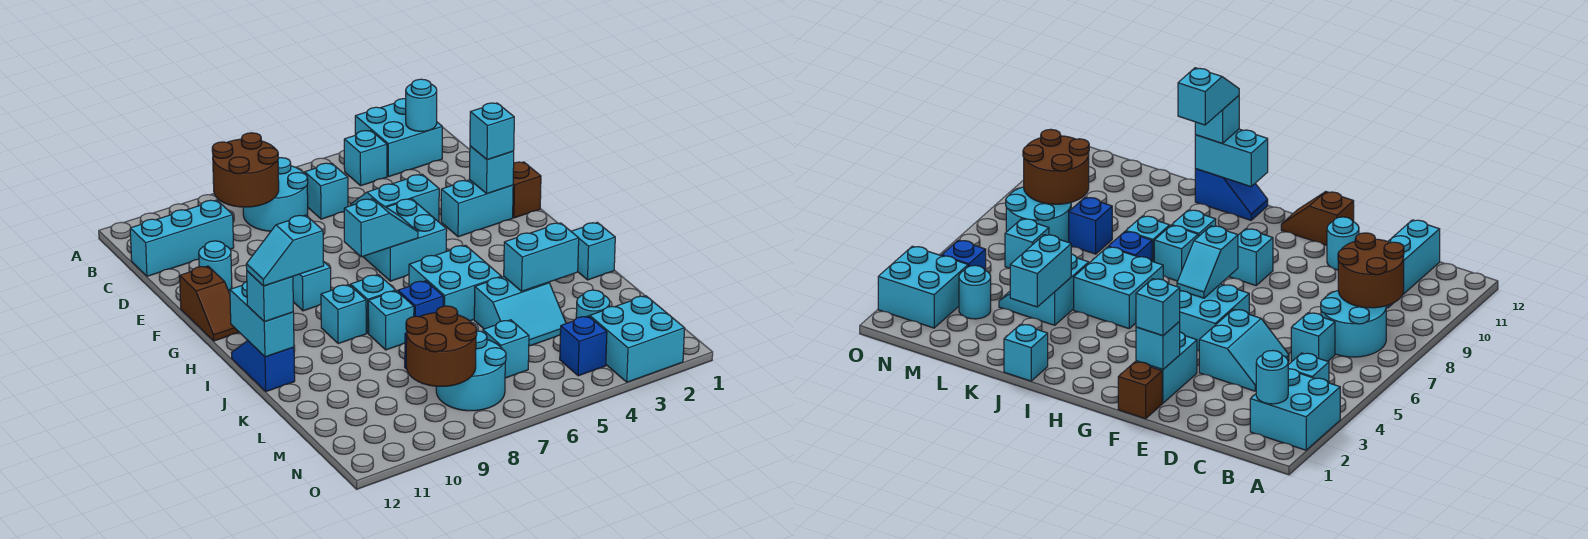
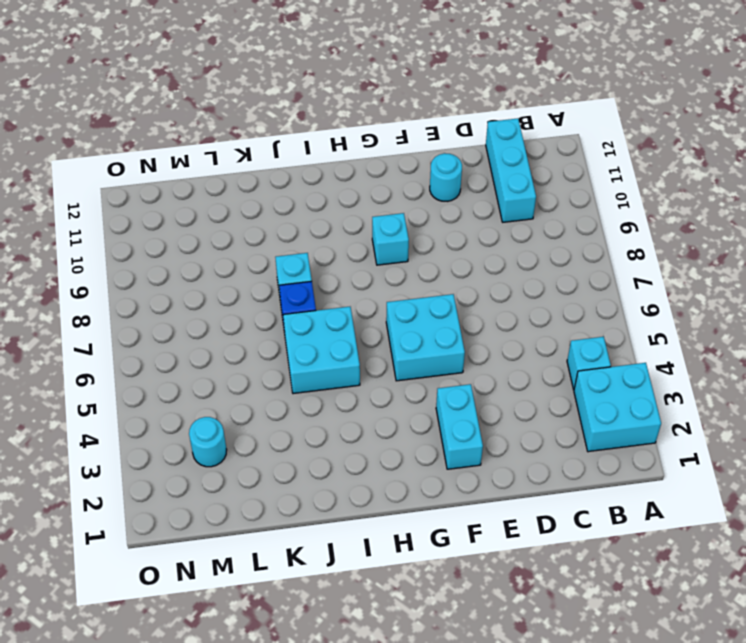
none -> cyan round brick B7:C8 level 1
none -> cyan brick C6 level 1
none -> cyan slope D4:E5 level 1 top E
none -> brown brick F1 level 1

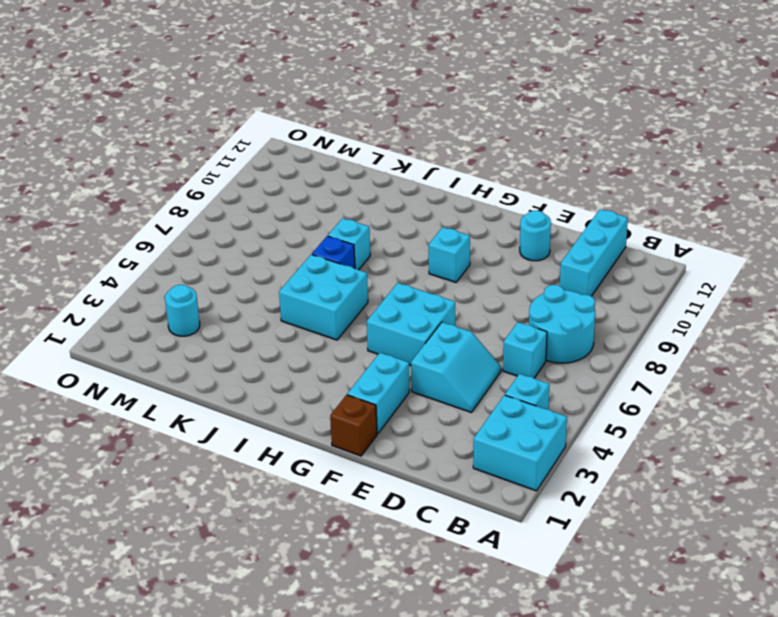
none -> brown slope F12:G12 level 1 top F
none -> cyan brick I8 level 1
none -> cyan brick I9 level 1
none -> blue slope I12:J12 level 1 top J

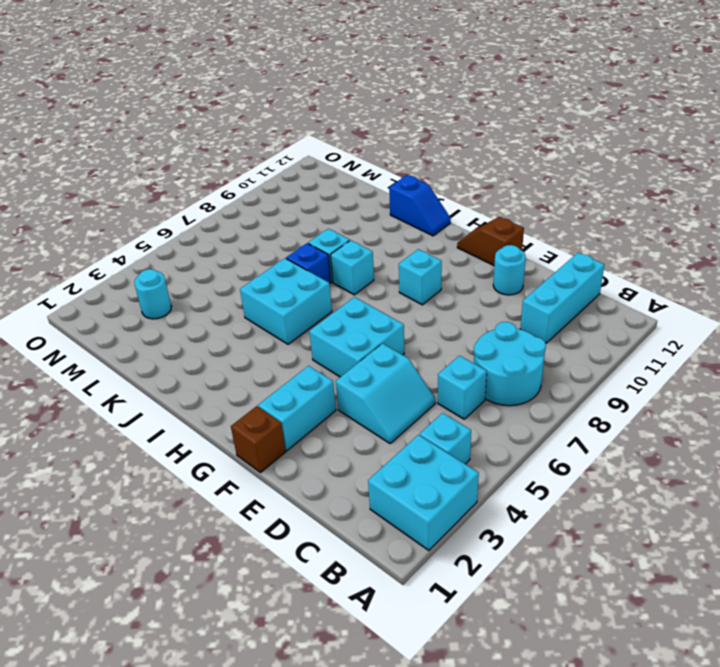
none -> cyan brick I9 level 1
none -> cyan brick J1 level 1
none -> cyan slope K4:L5 level 1 top K
none -> blue brick L8 level 1

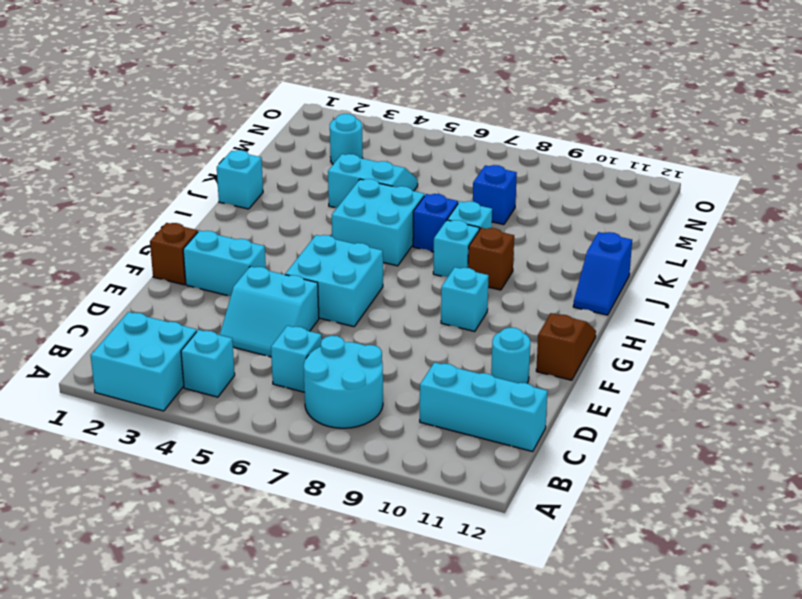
brown brick I9 level 1 -> cyan brick I9 level 1
none -> cyan brick M6 level 1
none -> cyan round brick M7:N8 level 1
none -> cyan brick N2:O3 level 1
none -> blue brick N4 level 1

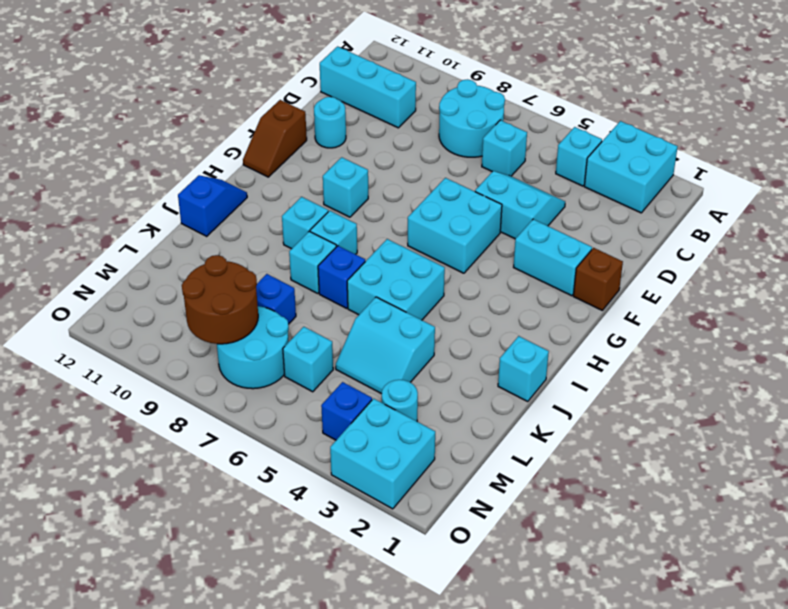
none -> cyan round brick B2 level 2
none -> brown round brick B8:C9 level 2
none -> cyan brick F2 level 2
none -> cyan slope G6:G7 level 2 top 7

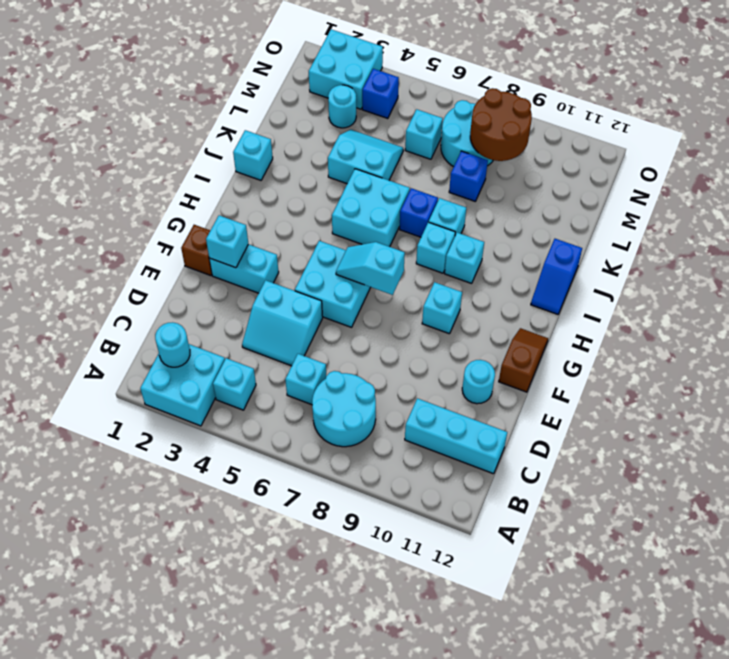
none -> brown round brick B8:C9 level 2
none -> cyan brick I12:J12 level 2
none -> cyan brick K3:K4 level 2
none -> cyan brick F2 level 3

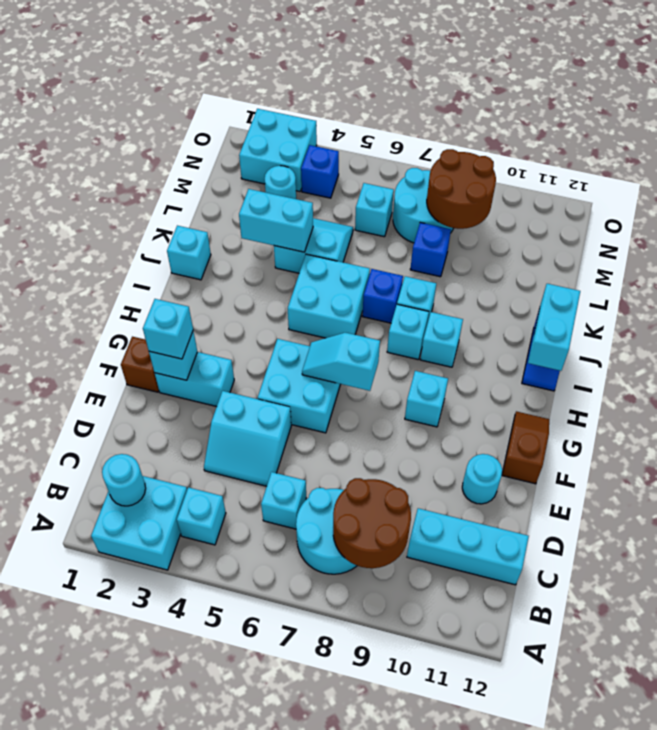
none -> cyan brick J12 level 3
none -> cyan slope J11:J12 level 4 top 11

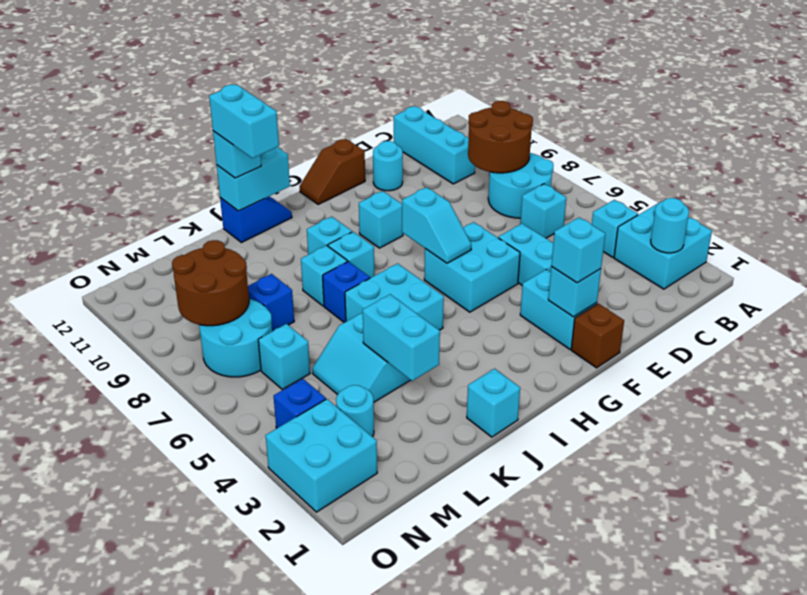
cyan brick J11:J12 level 4 -> cyan slope J11:J12 level 4 top 11

